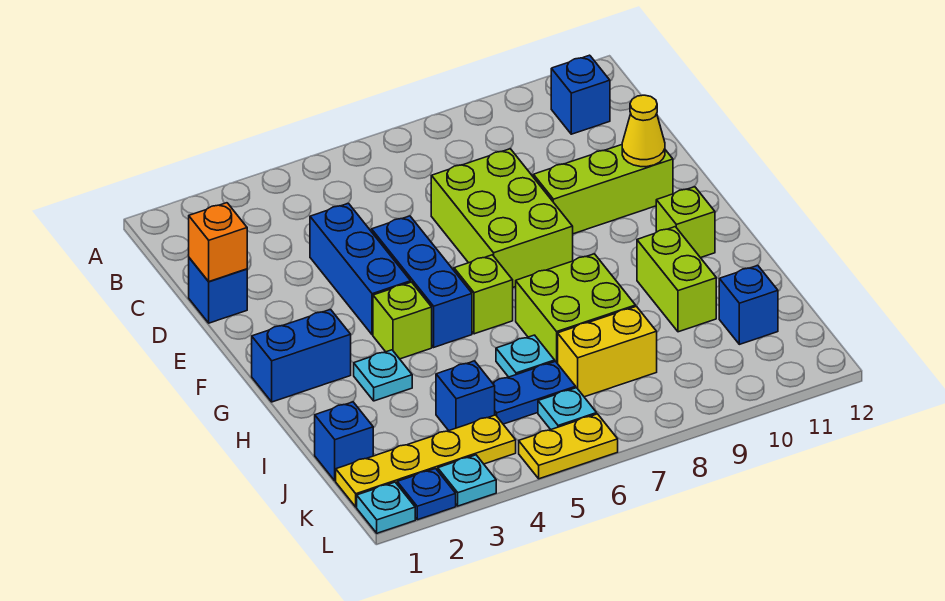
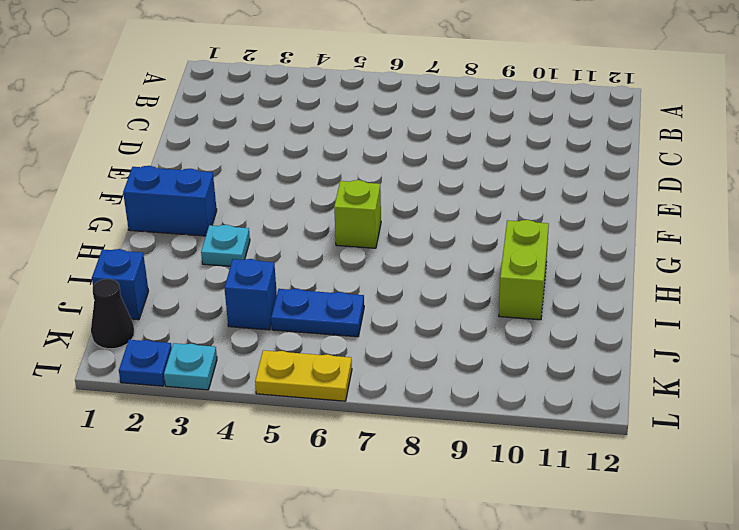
black cone K1 level 1 -> yellow plate K1:K4 level 1
none -> blue brick B11 level 1
none -> blue brick D1 level 1
none -> blue brick D4:F4 level 1

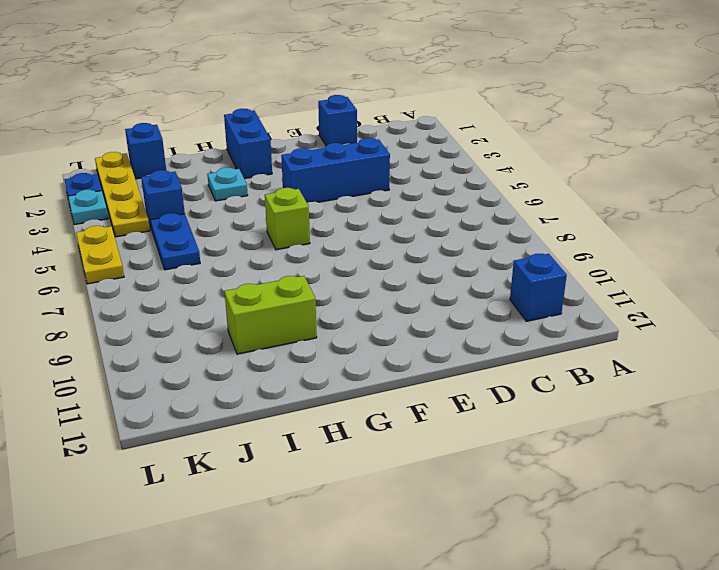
none -> lime brick D7:F8 level 1
none -> blue brick E5:G5 level 1
none -> lime brick E9:E11 level 1

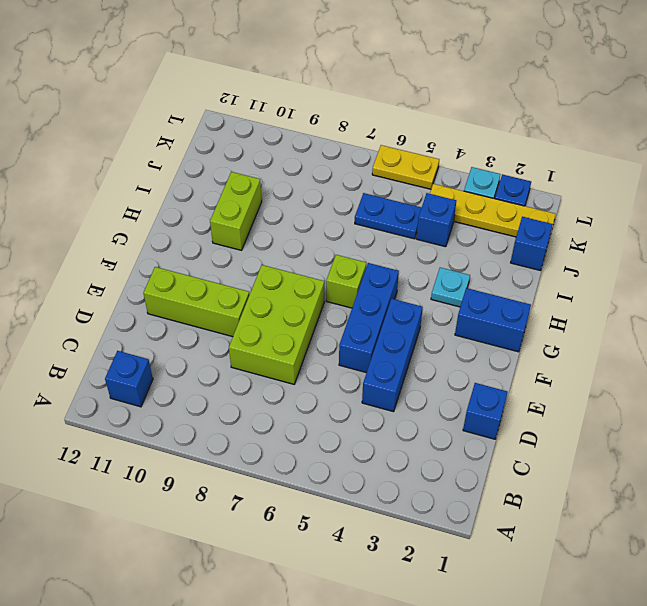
none -> lime brick G4 level 1
none -> lime brick G11 level 1
none -> lime brick H7:I8 level 1

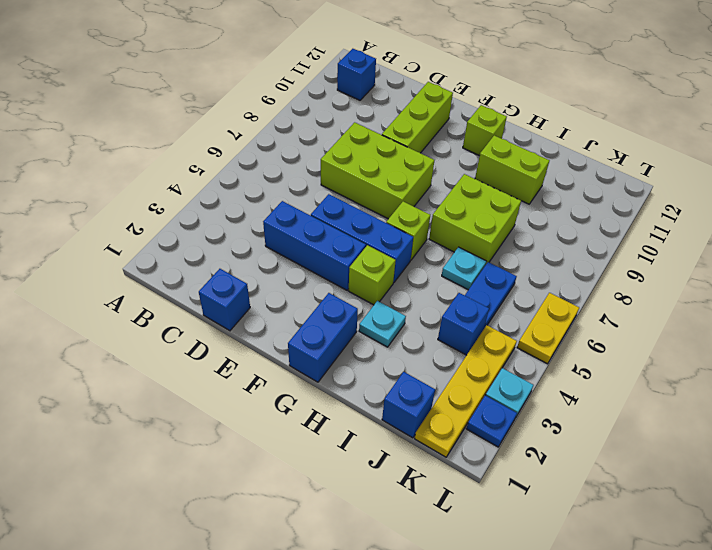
none -> yellow brick J7:J8 level 1
none -> blue brick J11 level 1
none -> cyan plate K6 level 1

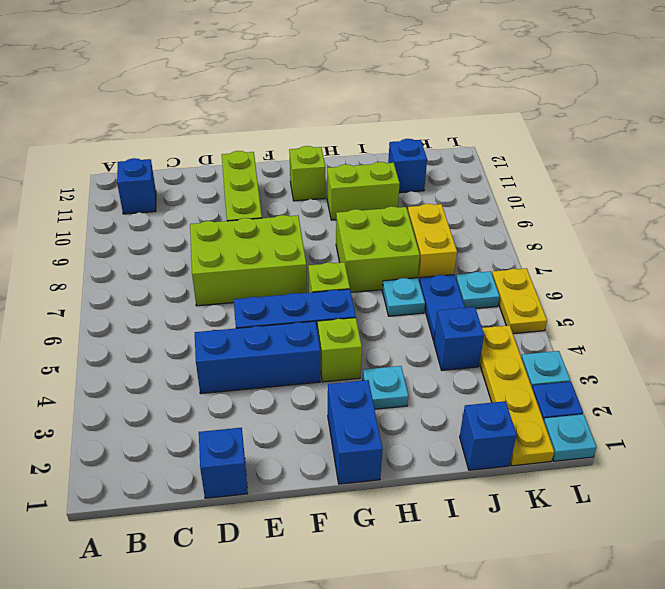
none -> orange brick D1 level 2
none -> yellow cone E11 level 2

